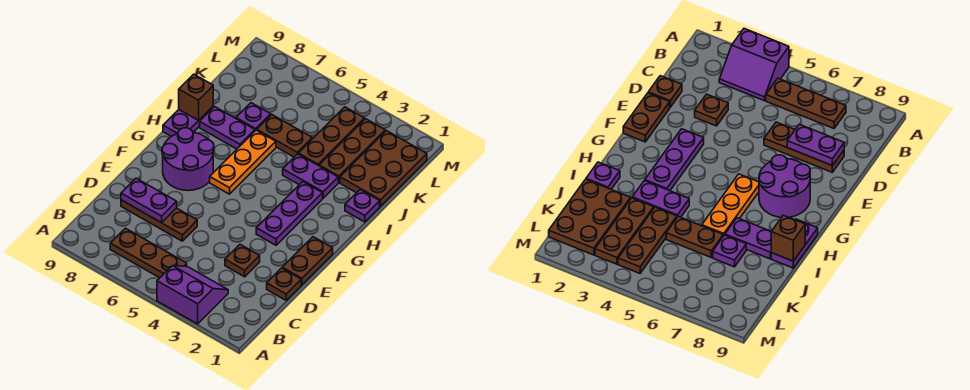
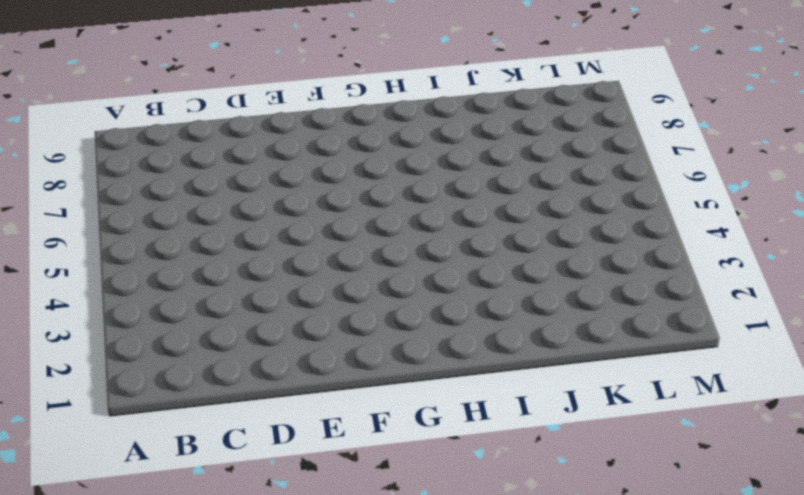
none -> purple slope A3:B4 level 1 top A
none -> brown plate B5:B7 level 1
none -> brown plate D1 level 1

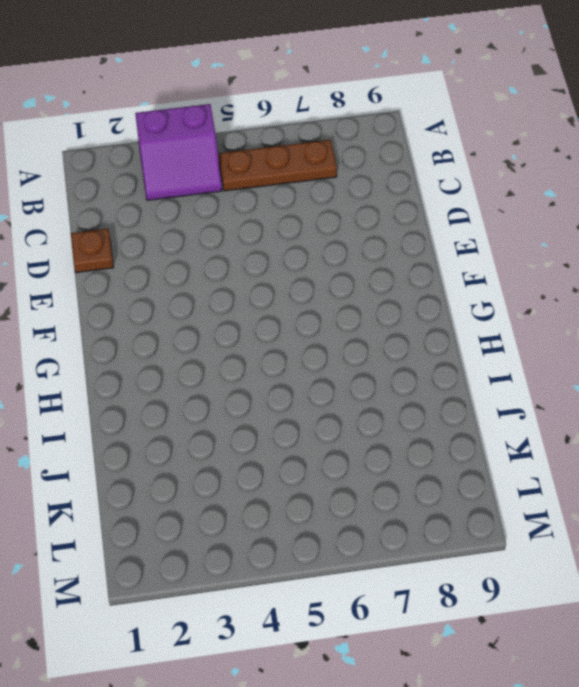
none -> brown plate D3 level 1
none -> brown plate D6:D8 level 1
none -> brown plate E1:F1 level 1

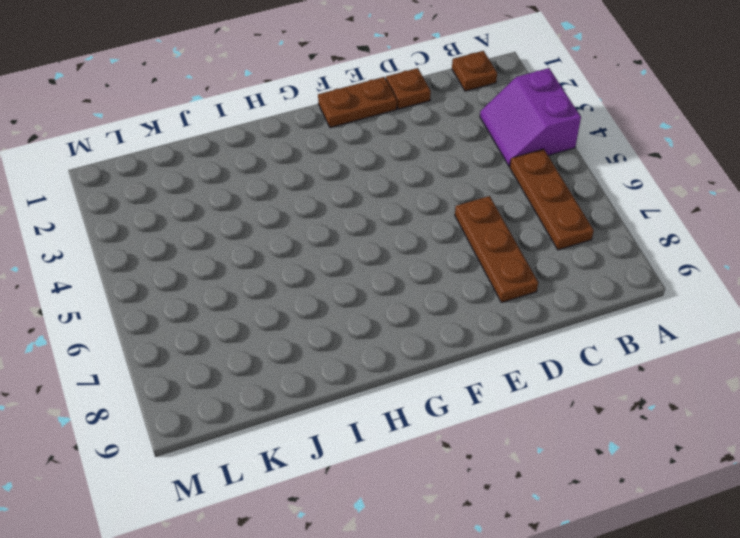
brown plate B1 level 1 -> brown plate D3 level 1
none -> purple plate F3:H3 level 1
none -> purple round brick F7:G8 level 1
none -> orange plate G6:I6 level 1

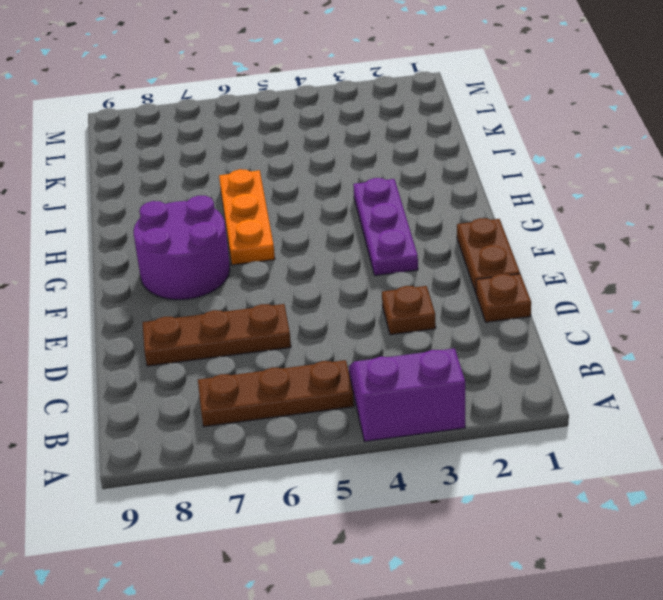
none -> purple plate H9:I9 level 1
none -> purple plate I1 level 1
none -> purple plate I3:I4 level 1

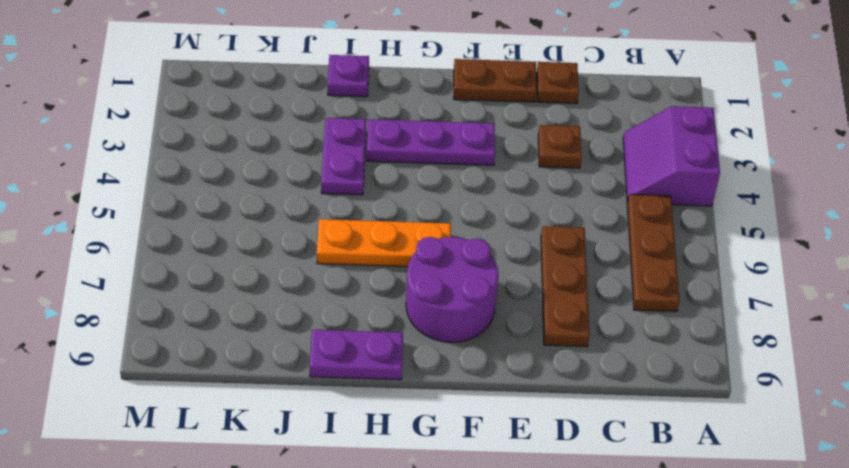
none -> purple plate I7:I8 level 1
none -> brown plate J1:L2 level 1
none -> brown plate J3:L3 level 1

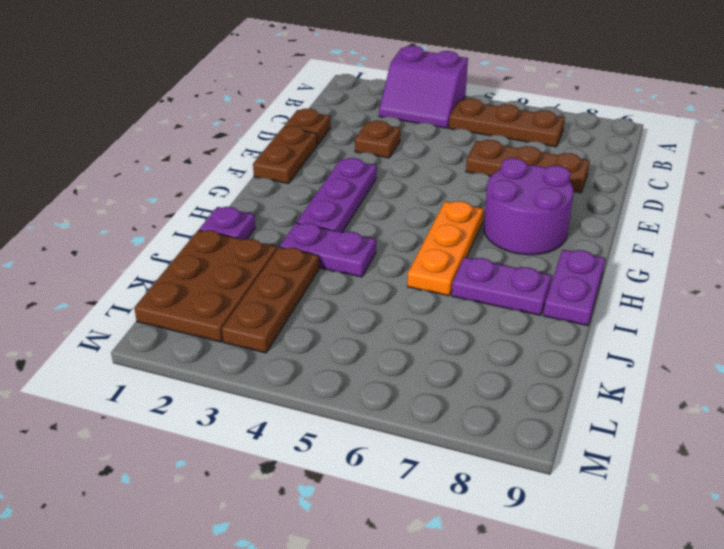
none -> brown plate J4:L4 level 1
none -> brown plate J5:J6 level 1
none -> purple plate J7 level 1

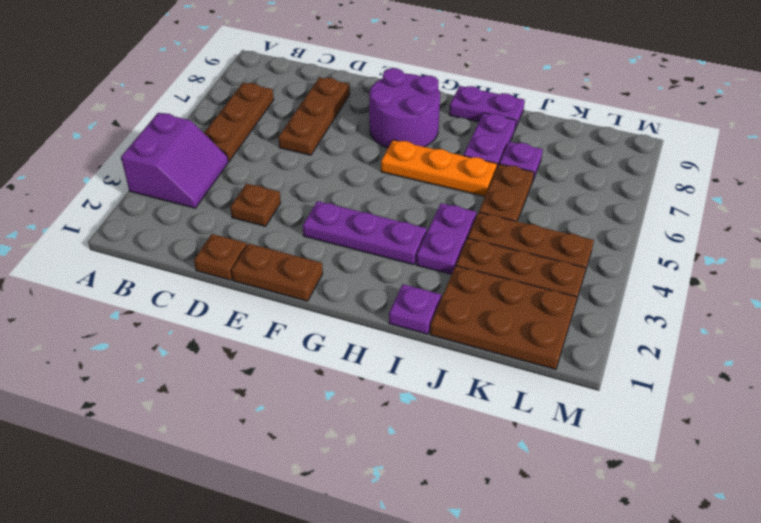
none -> purple plate D7:D8 level 2
none -> brown brick I9 level 2

